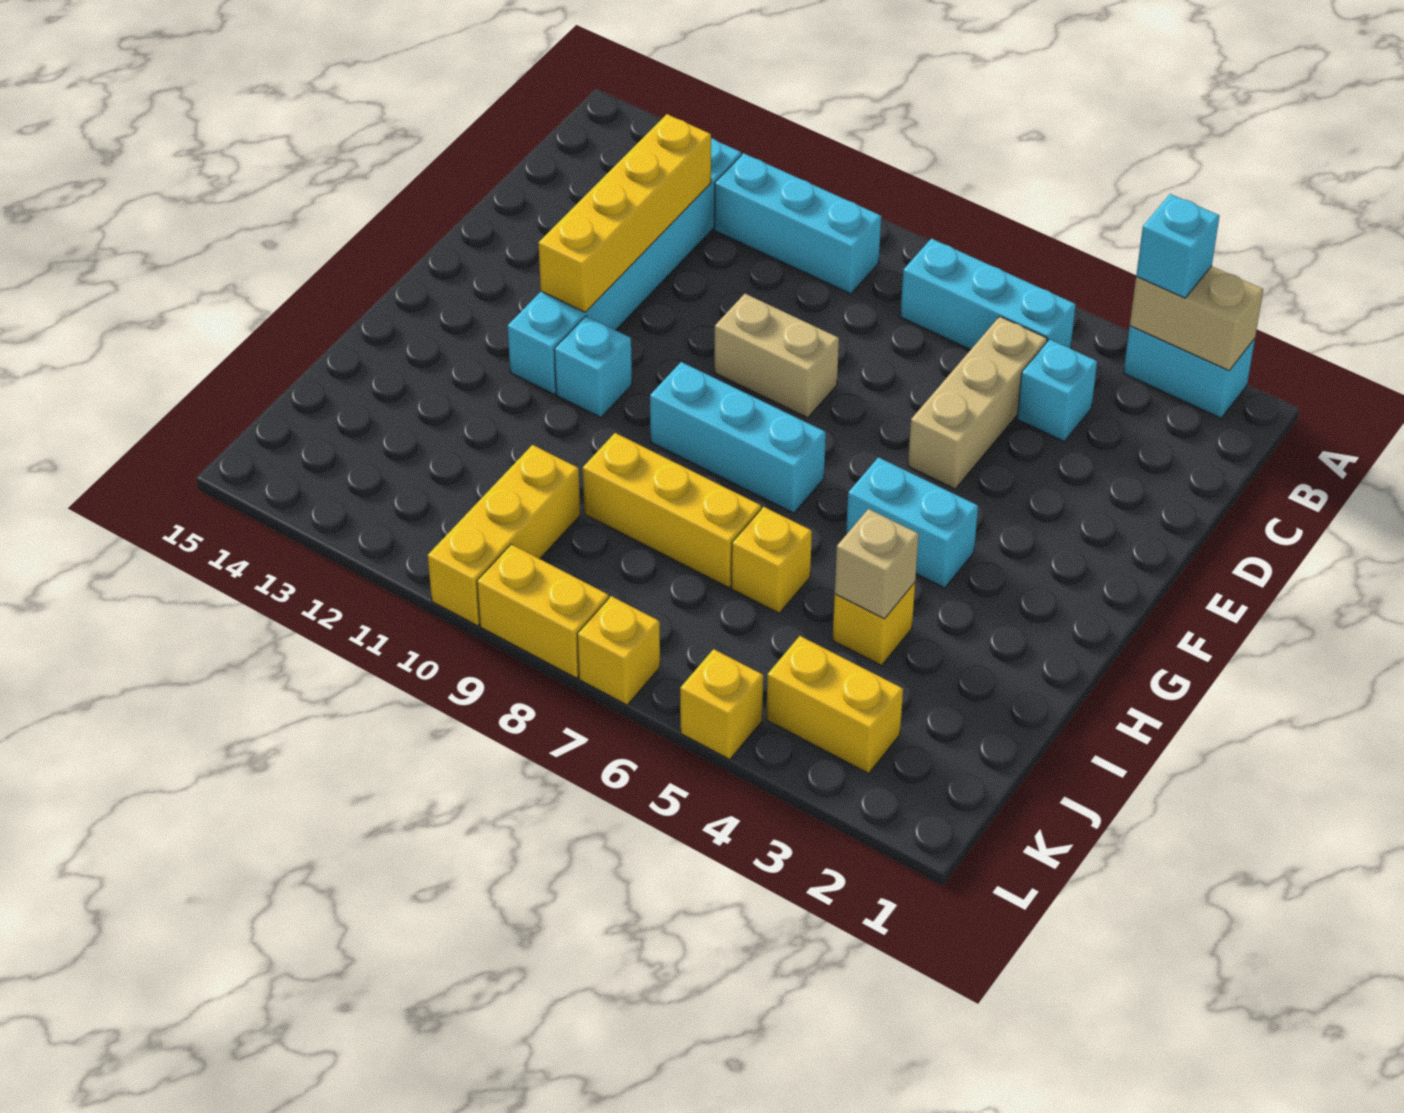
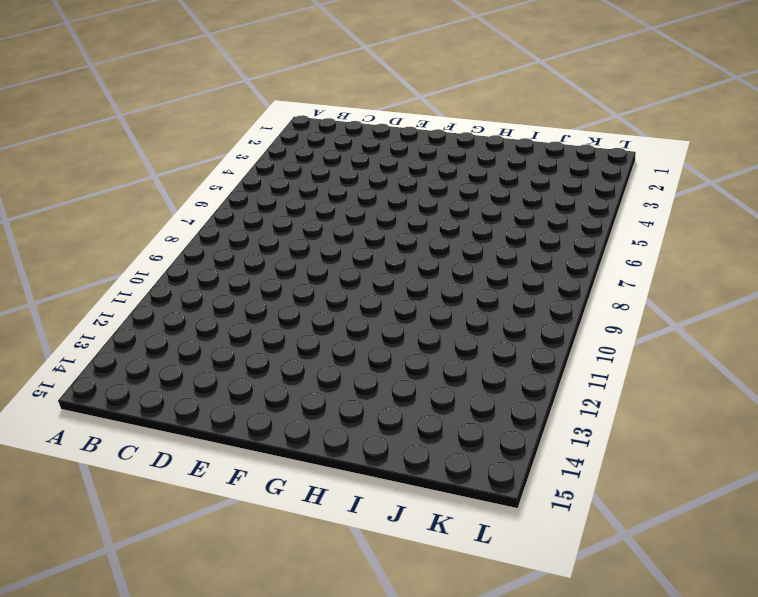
none -> cyan brick A2:A3 level 1
none -> cyan brick B5:B7 level 1
none -> cyan brick B9:B11 level 1

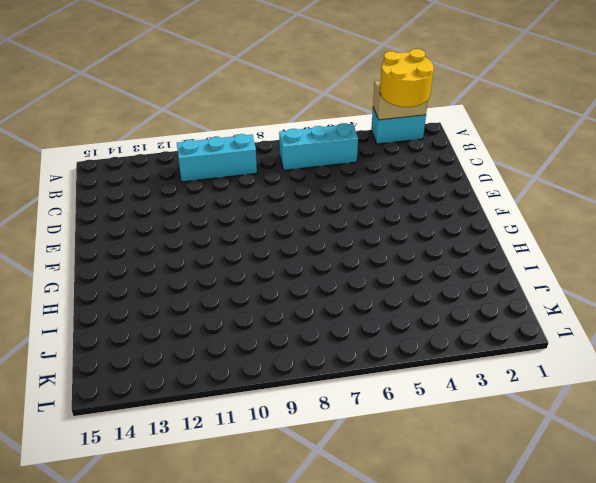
yellow round brick A2:B3 level 3 -> cyan brick A3 level 3
none -> cyan brick B12:G12 level 1
none -> cyan brick C4 level 1
none -> tan brick C5:E5 level 1

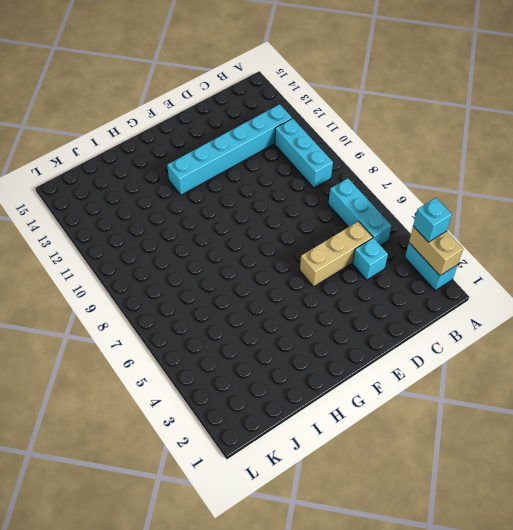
none -> tan brick E8:E9 level 1
none -> cyan brick G4:G5 level 1
none -> cyan brick G7:G9 level 1

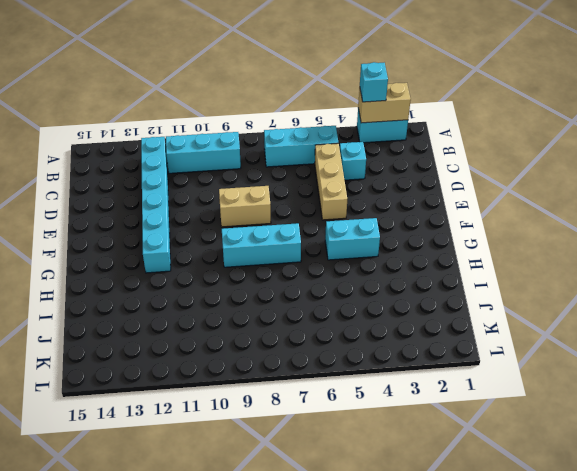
none -> cyan brick G11 level 1
none -> yellow brick I4 level 1
none -> yellow brick I6 level 1

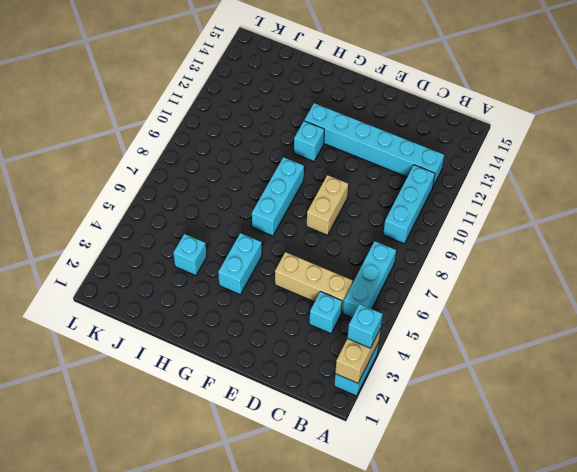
cyan brick I4 level 1 -> yellow brick I4 level 1
none -> yellow brick I6 level 1
none -> yellow brick I7:I9 level 1
none -> yellow brick J10:L10 level 1

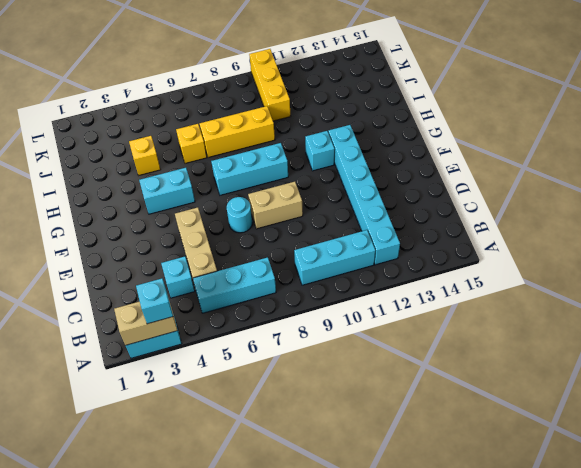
cyan round brick E7 level 1 -> none
none -> yellow brick K3:K4 level 1
none -> yellow brick L5 level 1
none -> yellow brick L7 level 1

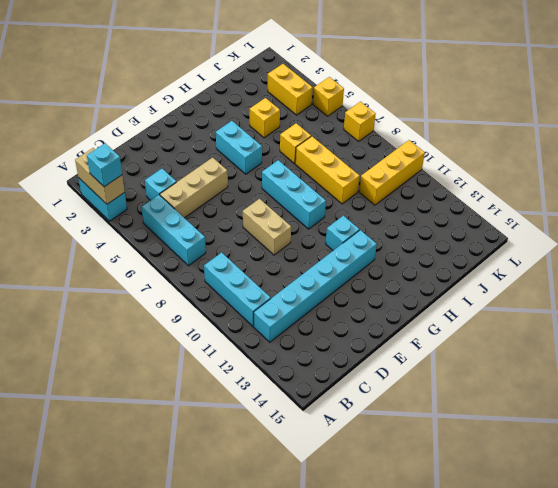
none -> yellow brick L8:L9 level 1
none -> yellow brick C12:F12 level 2
none -> tan brick I4 level 2

